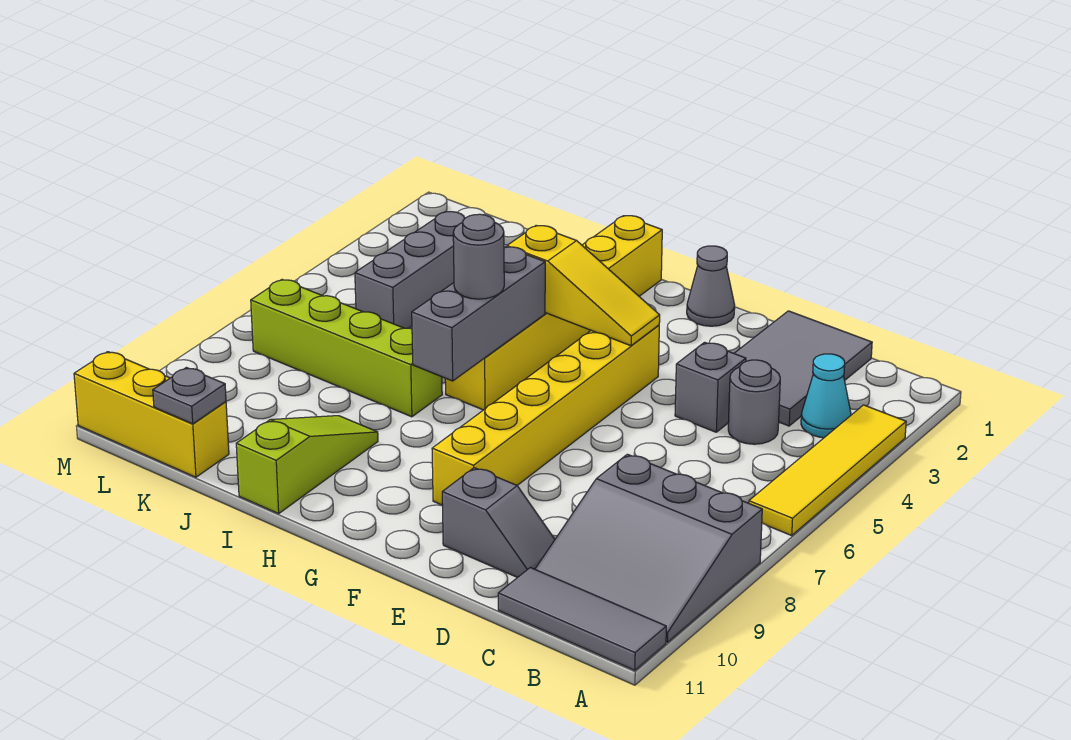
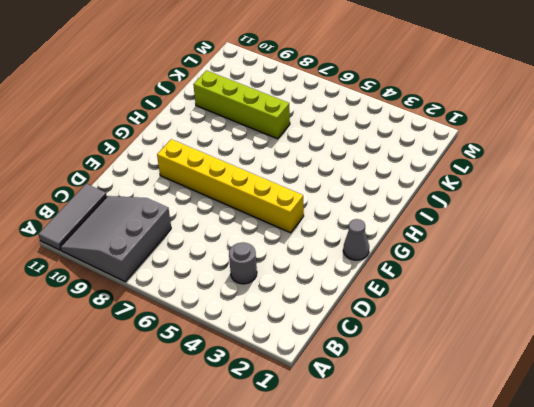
lime brick J7:J10 level 1 -> lime brick I7:L7 level 1
none -> yellow tile A3:A6 level 1
none -> cyan cone B3 level 1
none -> grey tile C1:D3 level 1

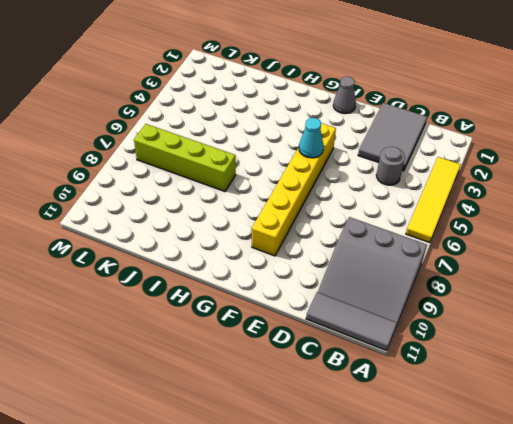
cyan cone F5 level 2 -> cyan cone B3 level 1
none -> grey brick D4 level 1
none -> grey slope D10:E10 level 1 top E
none -> yellow brick H1:H6 level 1

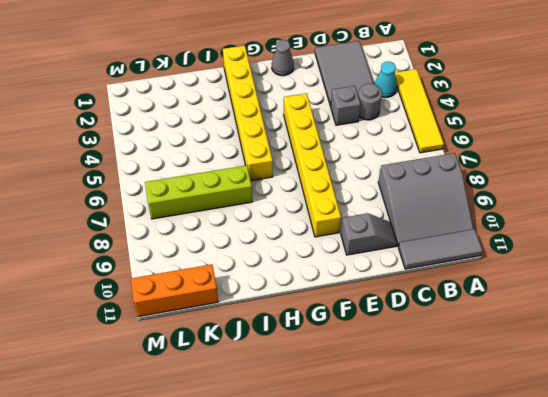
orange brick K11:M11 level 1 -> yellow brick K11:M11 level 1
none -> lime slope I9:I11 level 1 top 11
none -> grey brick K3:K5 level 1
none -> yellow slope F4:H4 level 2 top H

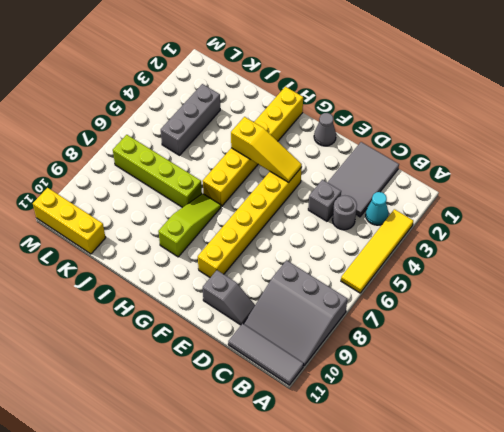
lime slope H7:H9 level 1 top 9 -> lime slope I9:I11 level 1 top 11
none -> grey brick H5:H7 level 2
none -> grey plate K11 level 2
none -> grey round brick H6 level 3

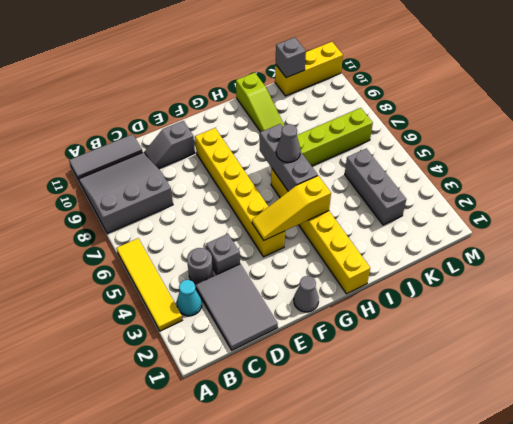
grey cone H6 level 3 -> grey round brick H6 level 3
grey brick K11 level 2 -> grey plate K11 level 2

